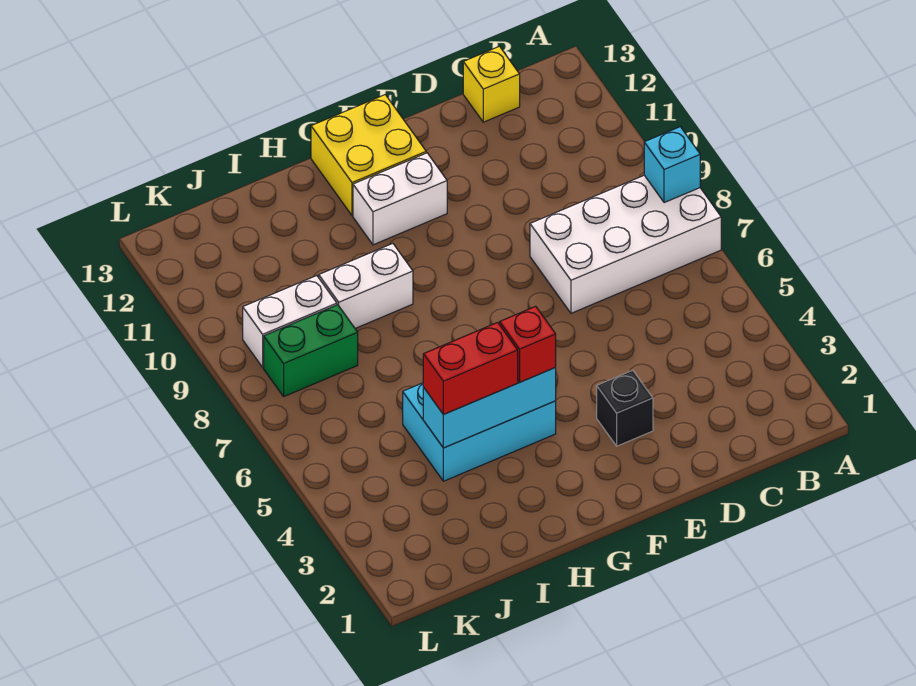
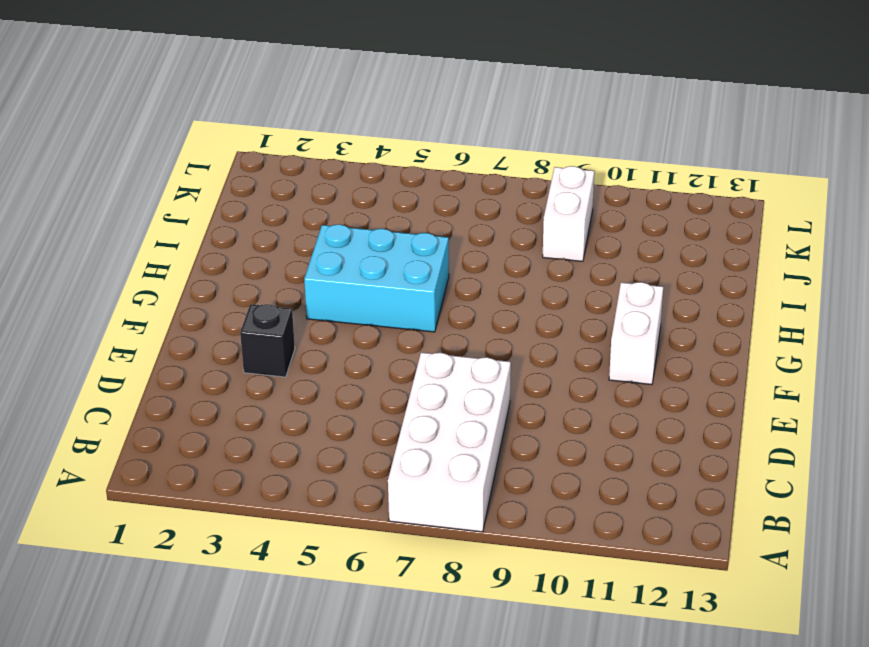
cyan brick G4:H6 level 1 -> cyan brick G4:I5 level 1
none -> yellow brick C13 level 1
none -> yellow brick F12:G13 level 1
none -> white brick H9:I9 level 1

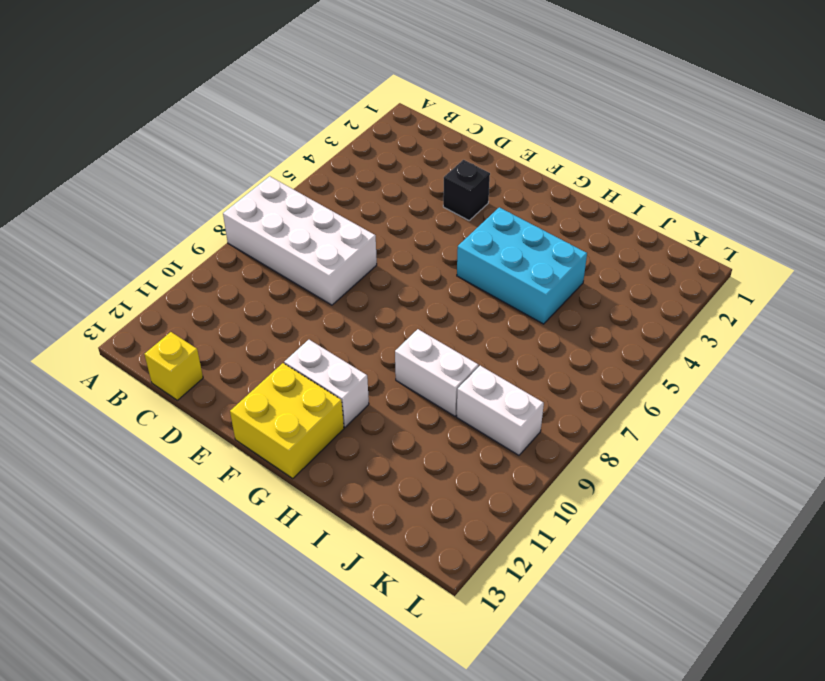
none -> green brick J8:K8 level 1
none -> cyan brick A8 level 2
none -> cyan brick G4:I4 level 2

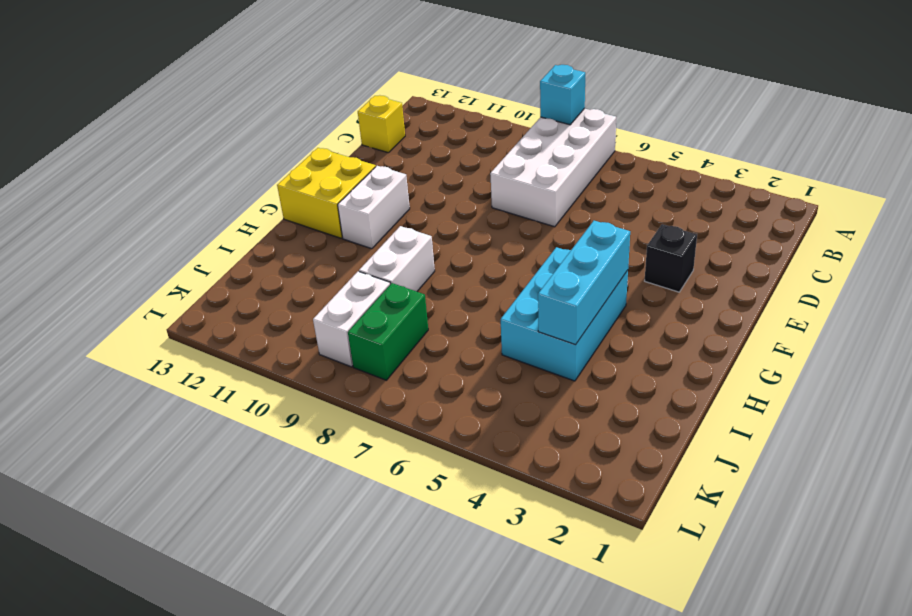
none -> red brick G4 level 3
none -> red brick H4:I4 level 3

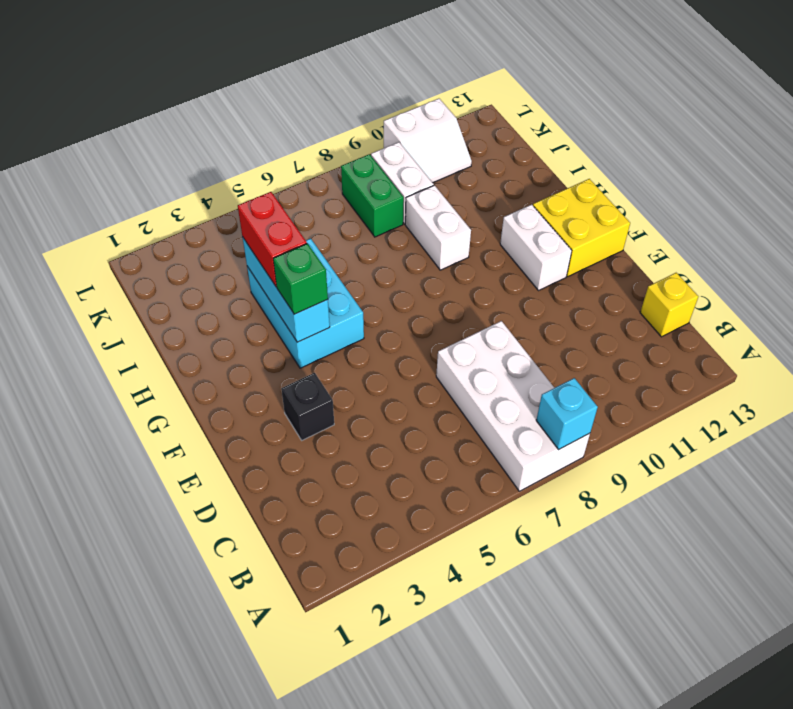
green brick G4 level 3 -> red brick G4 level 3
white slope K10:L11 level 1 top L -> none

